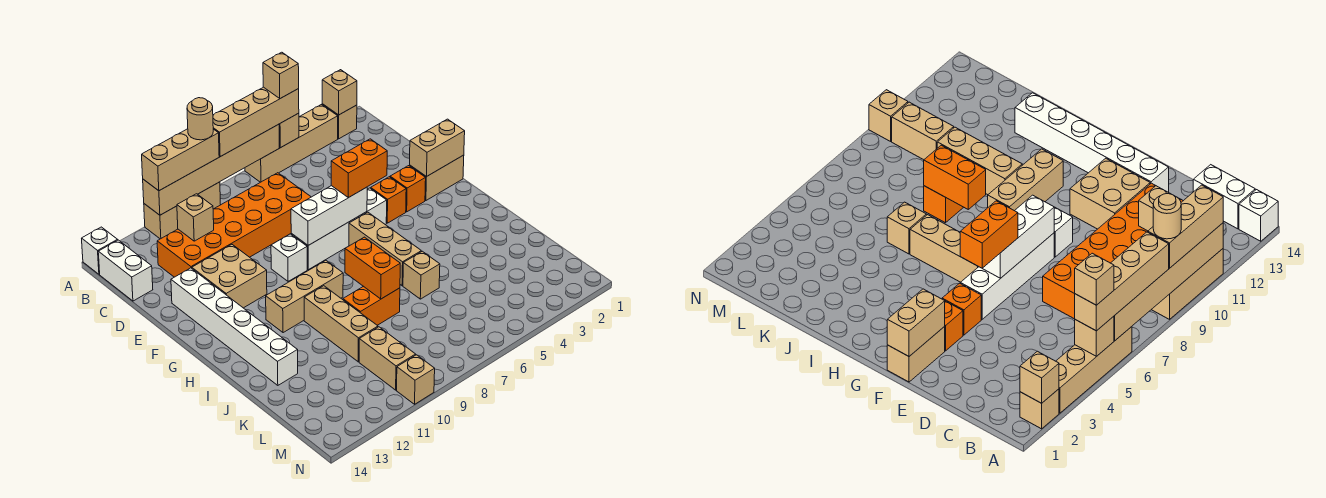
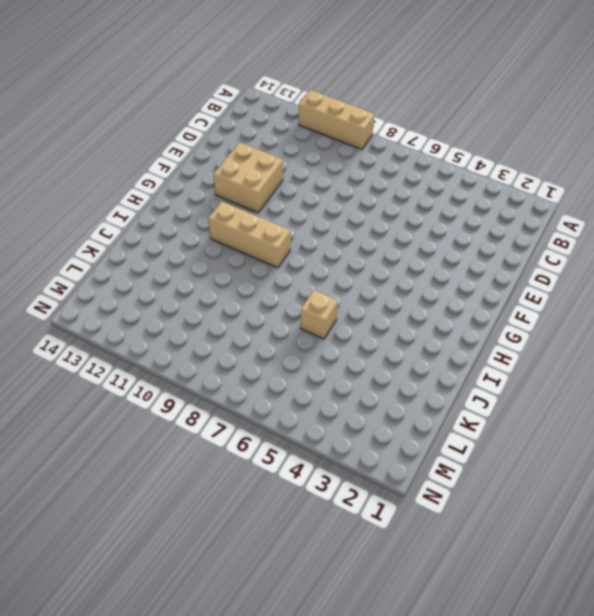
none -> tan brick A2 level 1
none -> tan brick A3:A6 level 1
none -> white brick A14 level 1
none -> white brick B14:C14 level 1

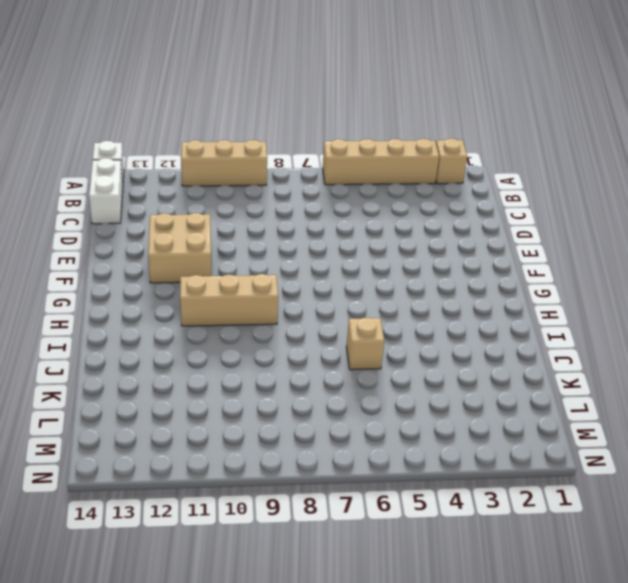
none -> orange brick C7:D12 level 1
none -> white brick E13:J13 level 1
none -> tan brick F1:F2 level 1
none -> orange brick F3 level 1

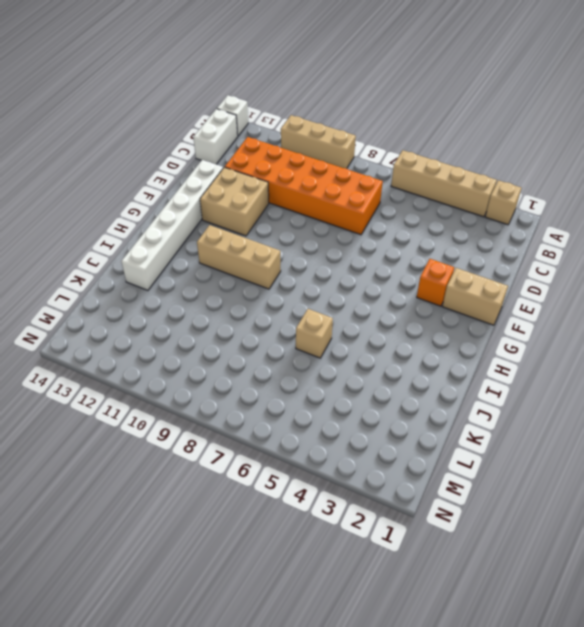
none -> orange brick F4 level 1
none -> white brick F5:F8 level 1
none -> white brick F9 level 1
none -> tan brick G6:I6 level 1

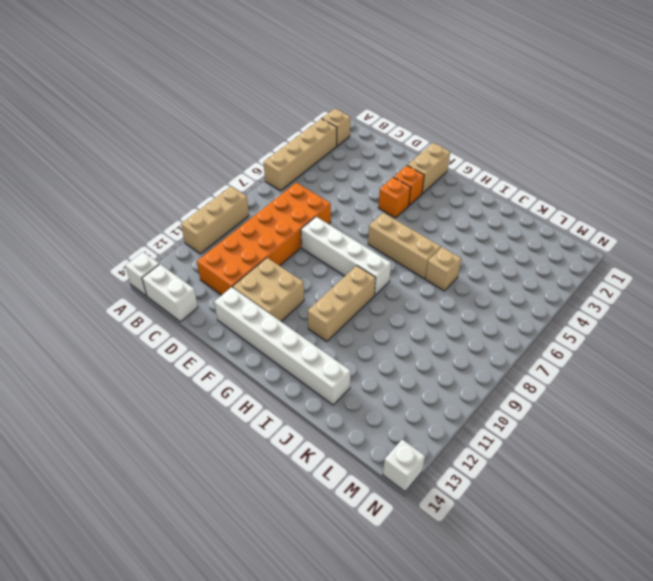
white brick E8:H8 level 1 -> white brick F5:F8 level 1
white brick N14 level 1 -> white brick F9 level 1
none -> tan brick I10:K10 level 1
none -> orange brick J8:J9 level 1
none -> tan brick L10:M10 level 1
none -> tan brick N10 level 1

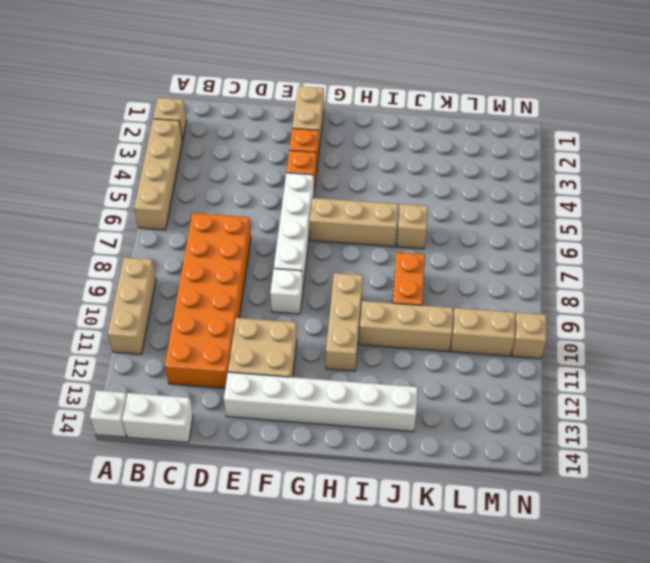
none -> tan brick A2 level 2
none -> tan brick A5 level 2
none -> tan brick A6:A11 level 2
none -> tan brick C11 level 2

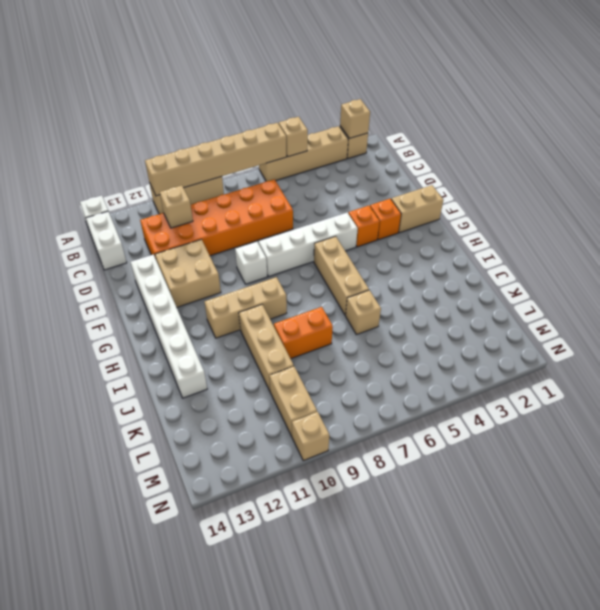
none -> tan brick F1:F2 level 2
none -> white brick F6:F8 level 2
none -> orange brick I8:J8 level 2
none -> tan brick A5:A8 level 3

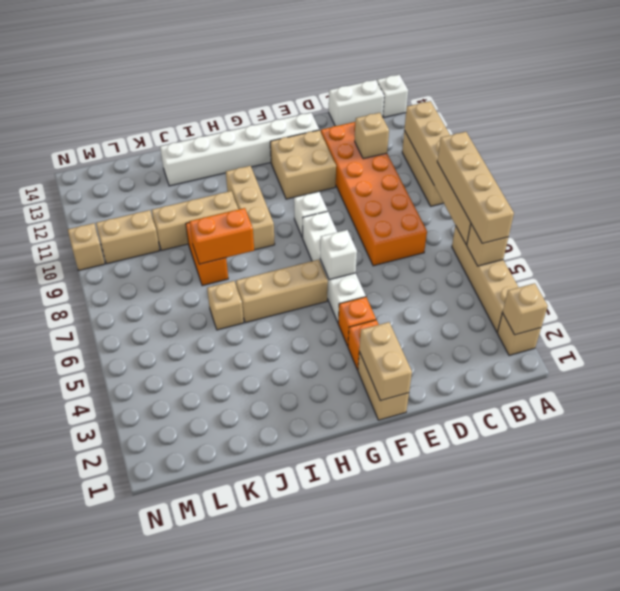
white brick F6 level 2 -> white brick F6:F8 level 2
none -> tan brick A9:A11 level 3
none -> orange brick F5:F6 level 3
none -> tan brick A5 level 4
none -> tan round brick A9 level 4

